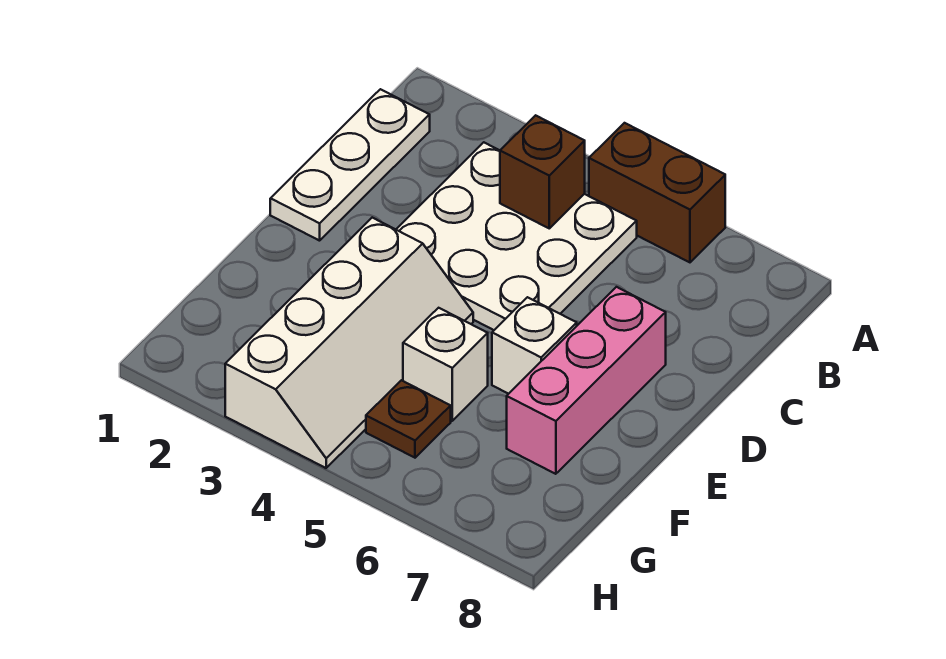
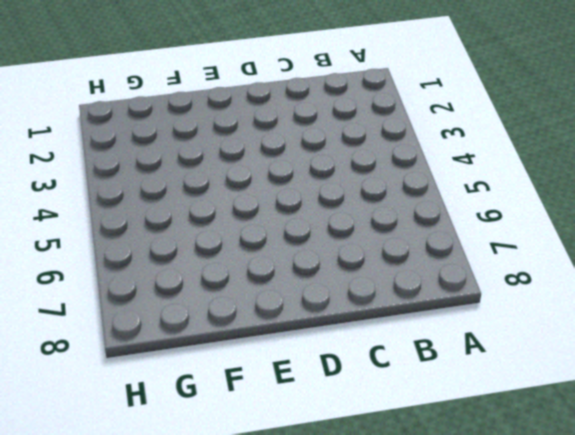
none -> brown brick A5:A6 level 1
none -> white plate B1:D1 level 1

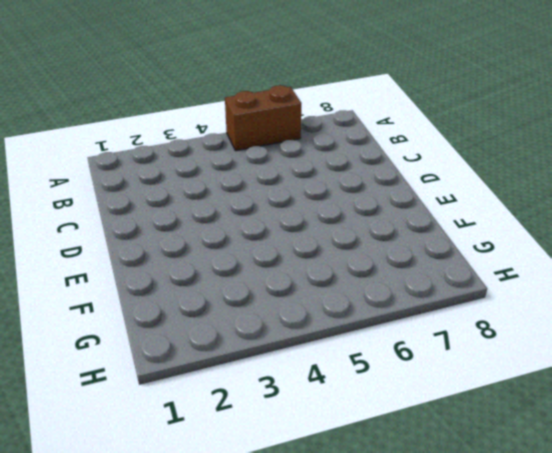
none -> white plate B1:D1 level 1
none -> white plate B3:D5 level 1

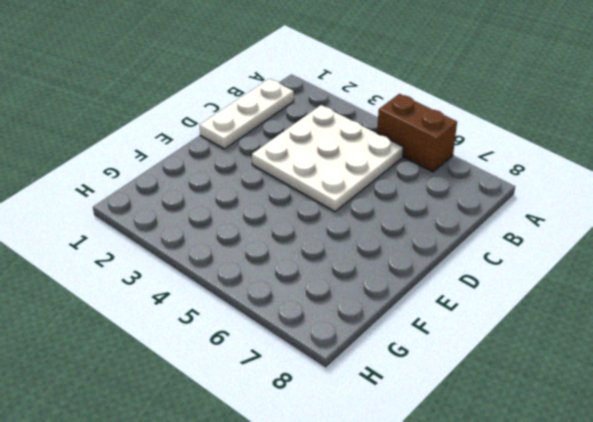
none -> pink brick D7:F7 level 1
none -> white slope E3:H4 level 1 top 3

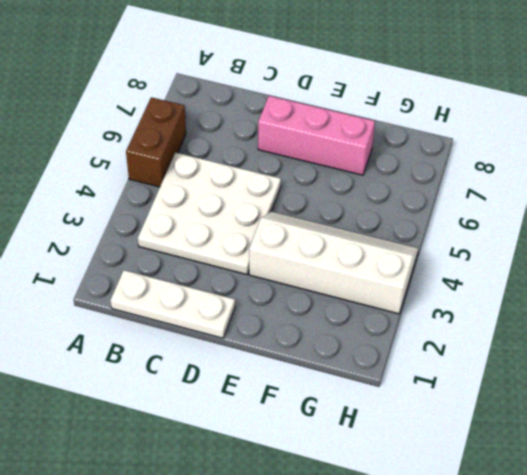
none -> white brick E6 level 1
none -> white brick F5 level 1

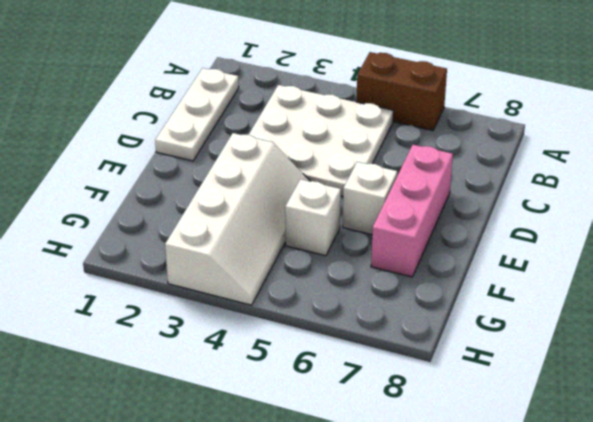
none -> brown plate G5 level 1
none -> brown brick B4 level 2

